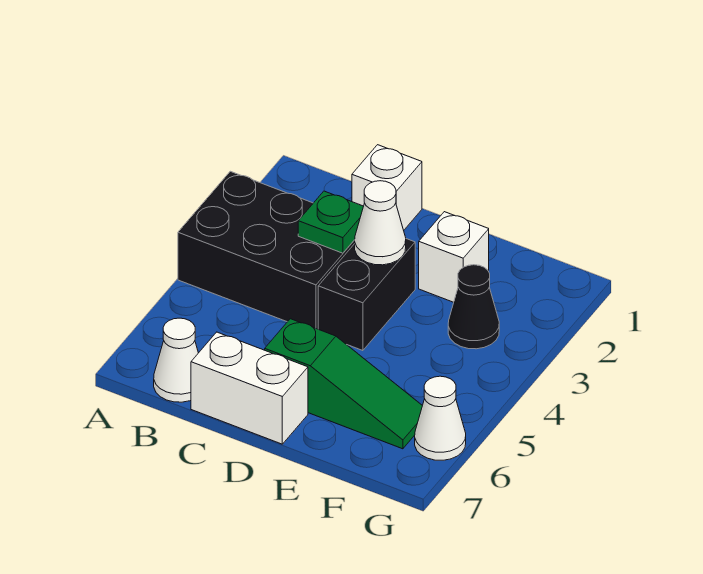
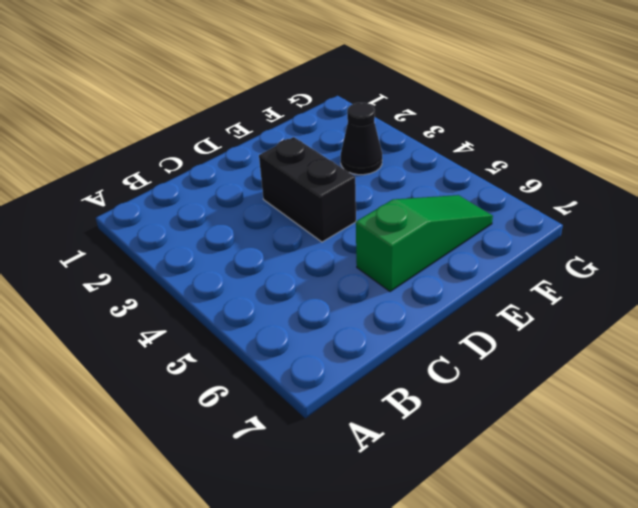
none -> black brick A3:C4 level 1
none -> white cone B7 level 1

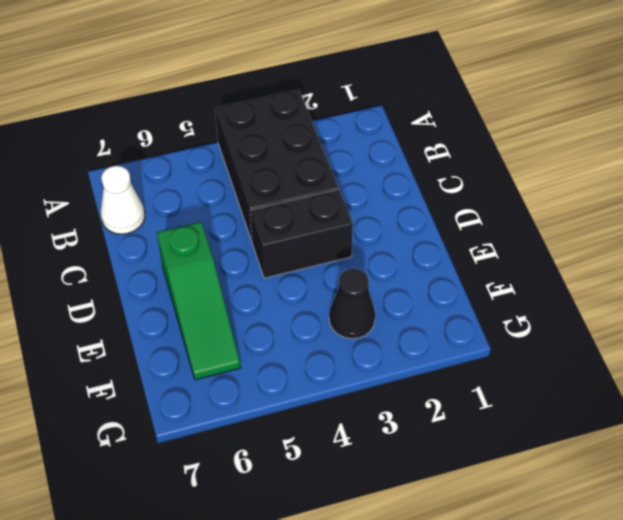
none -> white brick C1 level 1
none -> white brick C7:D7 level 1

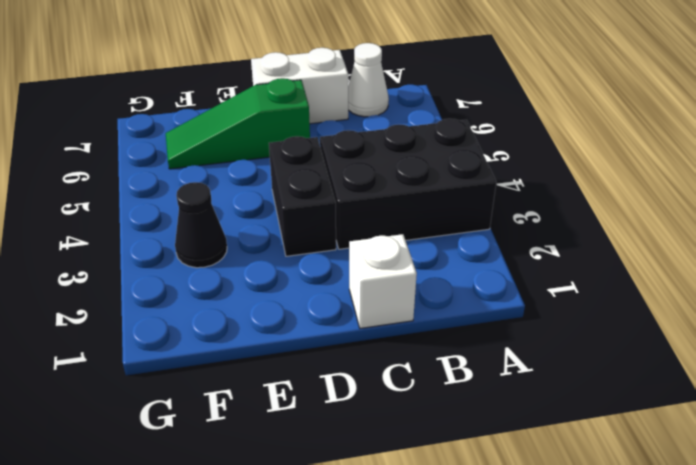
none -> white brick E2 level 1
none -> white cone G6 level 1

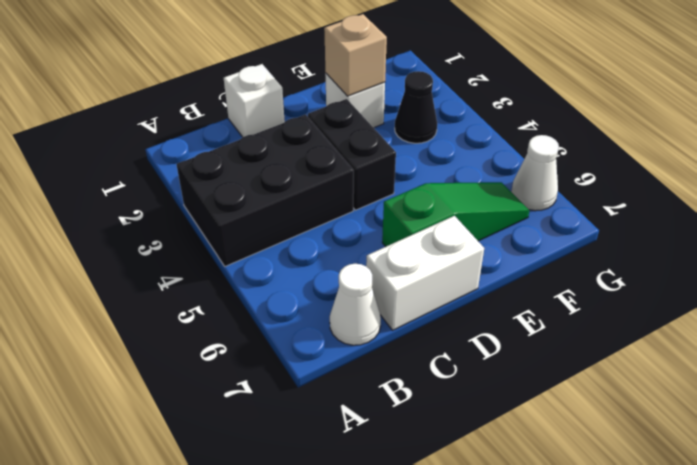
tan brick E2 level 2 -> none
none -> green plate C3 level 2
none -> white cone D3 level 2

